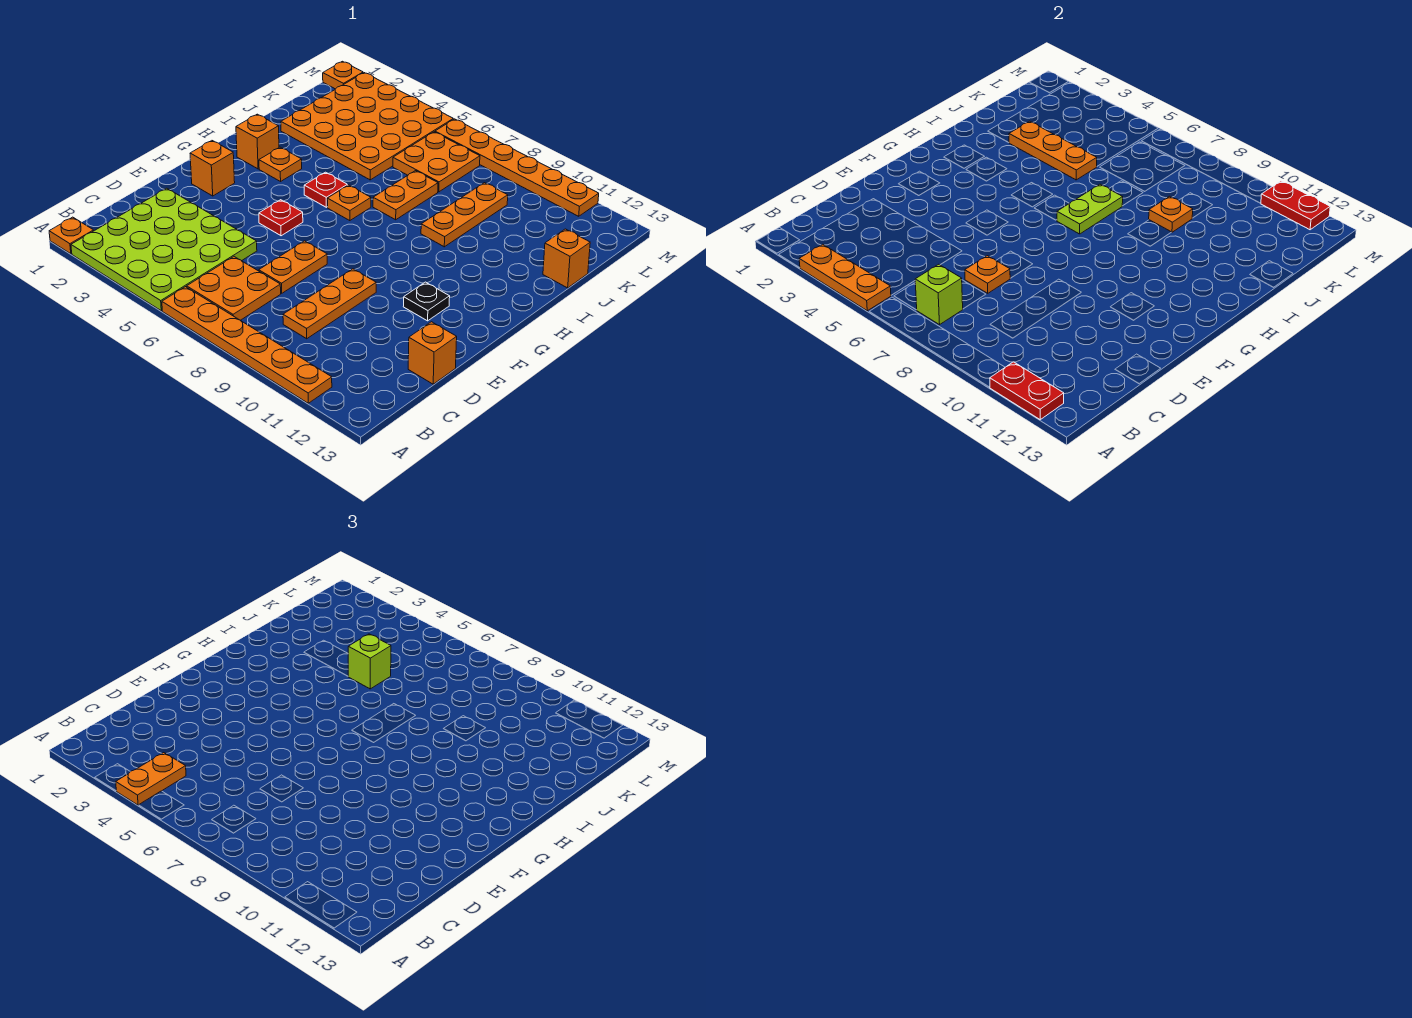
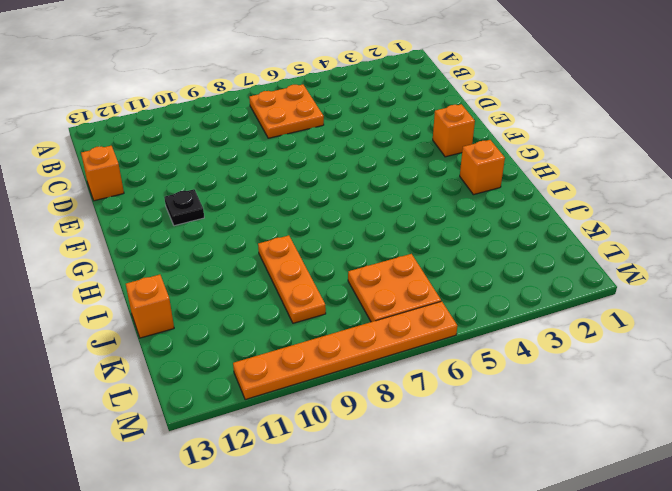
none -> orange plate A1 level 1
none -> lime plate A2:D5 level 1
none -> orange plate A6:A11 level 1
none -> orange plate C9:E9 level 1

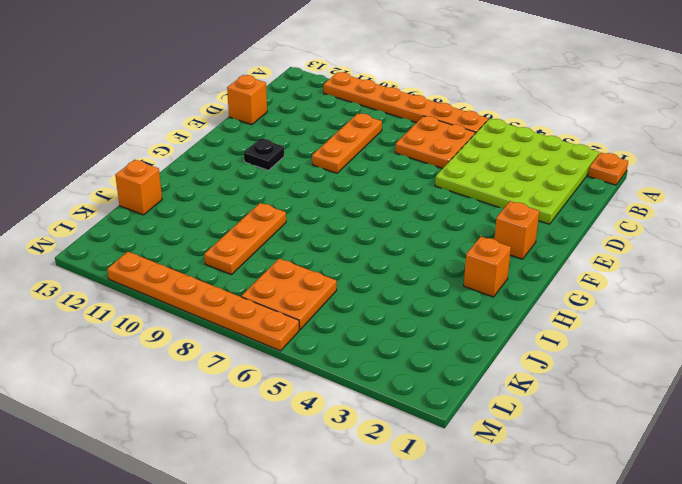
none -> orange plate D7:E7 level 1
none -> red plate F5 level 1
none -> orange plate H3 level 1
none -> red plate H5 level 1

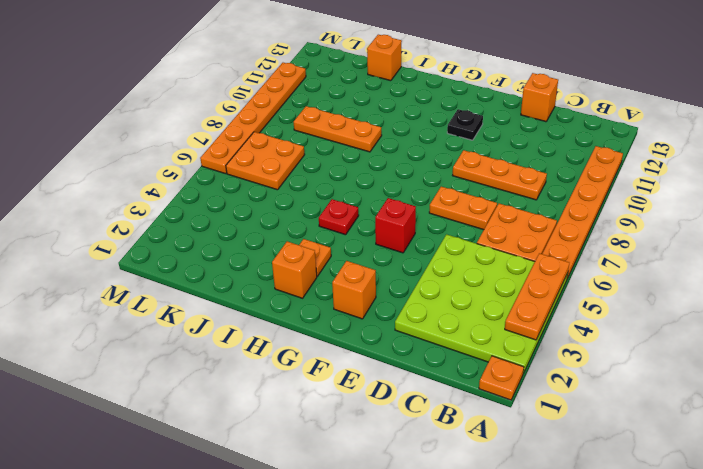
red brick F5 level 1 -> red plate F5 level 1
none -> orange plate H6 level 1
none -> orange plate I7:J7 level 1
none -> orange plate J2:M5 level 1
none -> orange plate M1 level 1

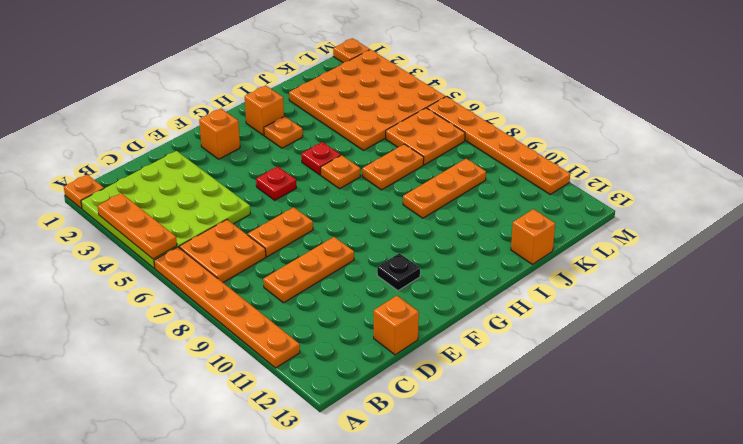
none -> red plate A11:A12 level 2
none -> lime brick B7 level 2
none -> orange plate D7 level 2
none -> lime plate H7:I7 level 2

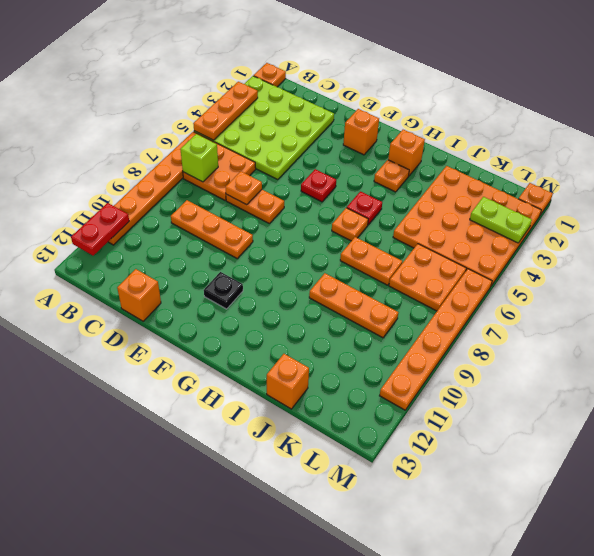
lime plate L3:M3 level 2 -> lime plate H7:I7 level 2
none -> orange plate J3:J5 level 2
none -> orange plate J9 level 2
none -> red plate M11:M12 level 2
none -> orange plate A4:B4 level 3

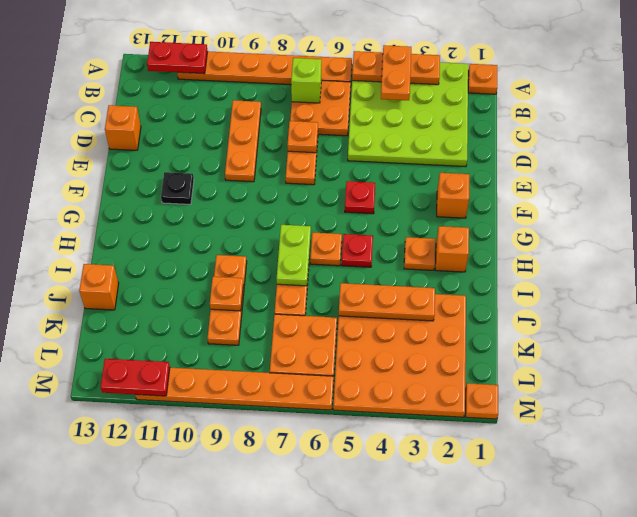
none -> lime brick J5 level 3

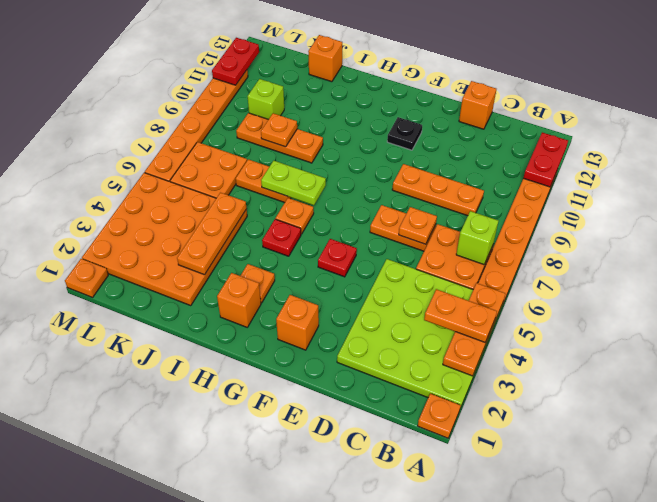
lime brick K10 level 1 -> lime brick J5 level 3

